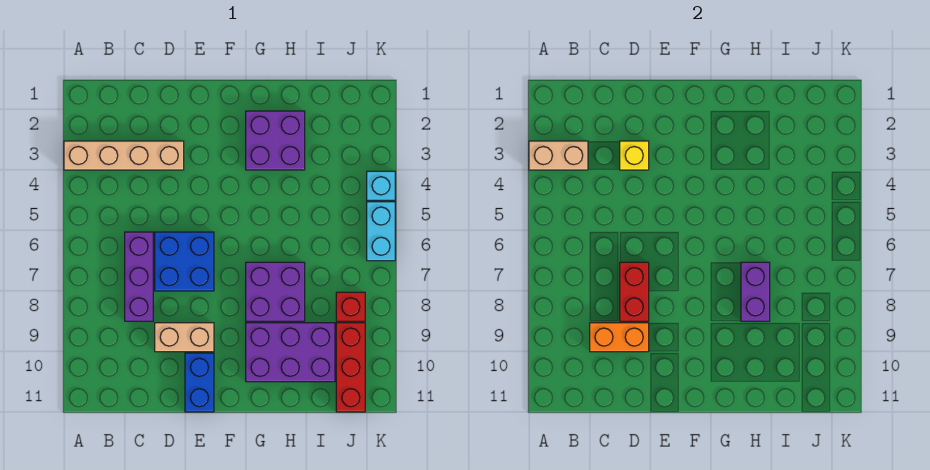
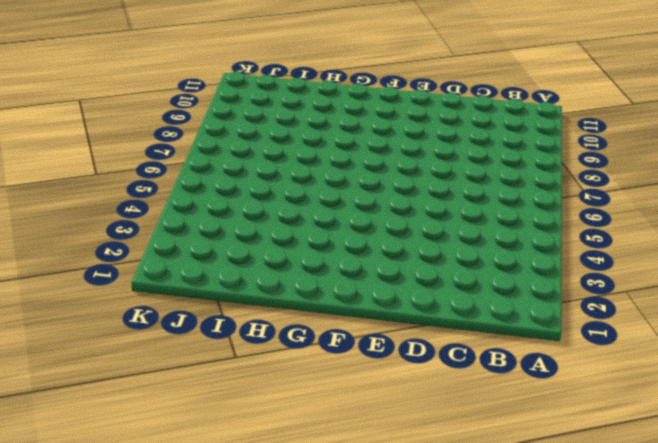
none -> tan brick A3:D3 level 1
none -> purple brick C6:C8 level 1
none -> blue brick D6:E7 level 1

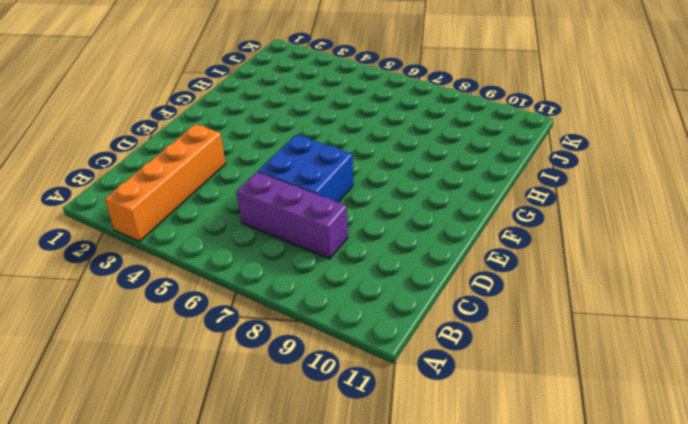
orange brick A3:D3 level 1 -> tan brick A3:D3 level 1
none -> tan brick D9:E9 level 1
none -> blue brick E10:E11 level 1
none -> purple brick G2:H3 level 1

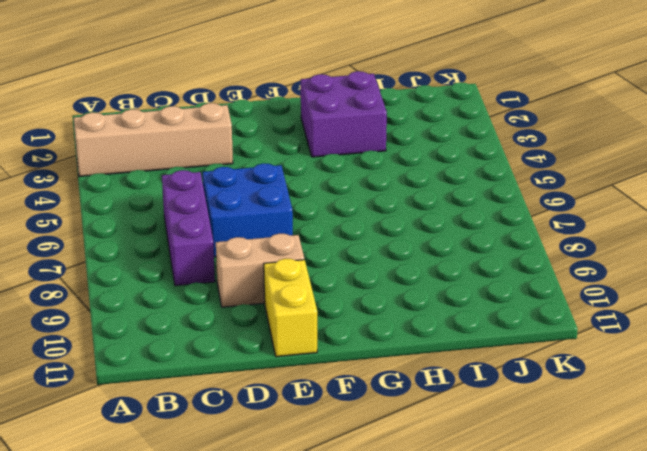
yellow brick E10:E11 level 1 -> blue brick E10:E11 level 1
none -> purple brick G7:H8 level 1
none -> purple brick G9:I10 level 1
none -> red brick J8 level 1

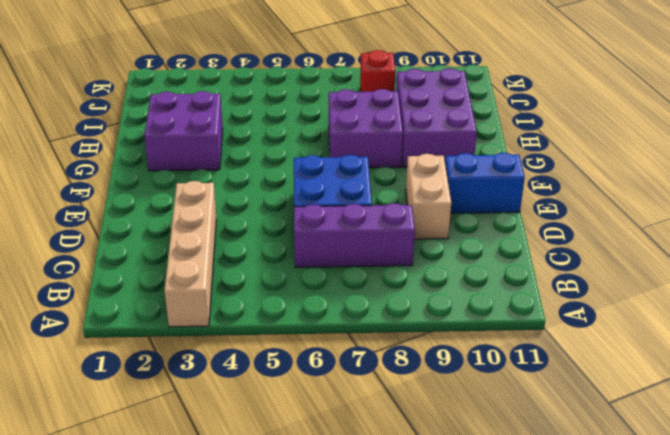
none -> red brick J9:J11 level 1
none -> cyan brick K4 level 1
none -> cyan brick K5:K6 level 1

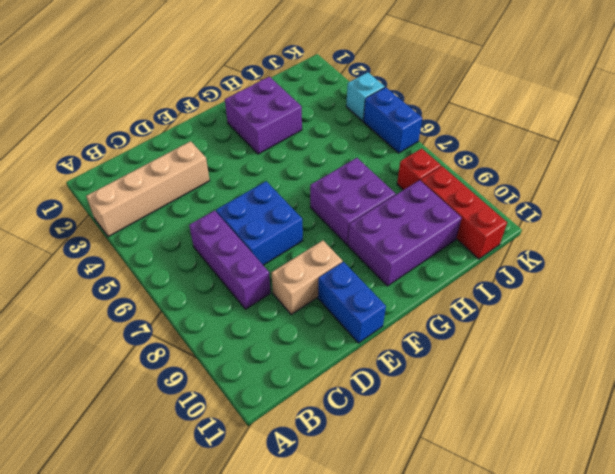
blue brick K5:K6 level 1 -> cyan brick K5:K6 level 1
none -> tan brick A3:B3 level 2
none -> orange brick C9:D9 level 2
none -> yellow brick D3 level 2

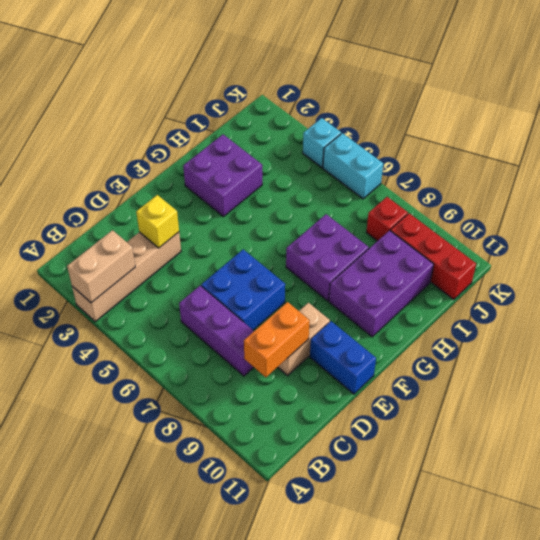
none -> red brick D7:D8 level 2
none -> purple brick H7:H8 level 2

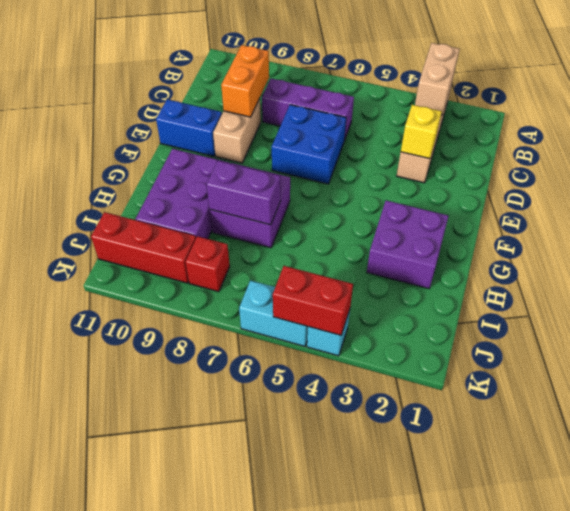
red brick K4:K5 level 2 -> red brick D7:D8 level 2

